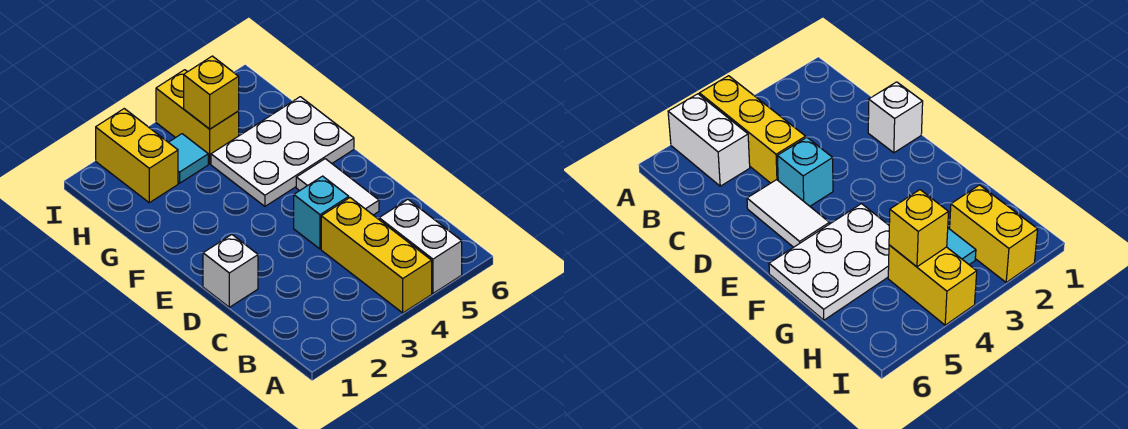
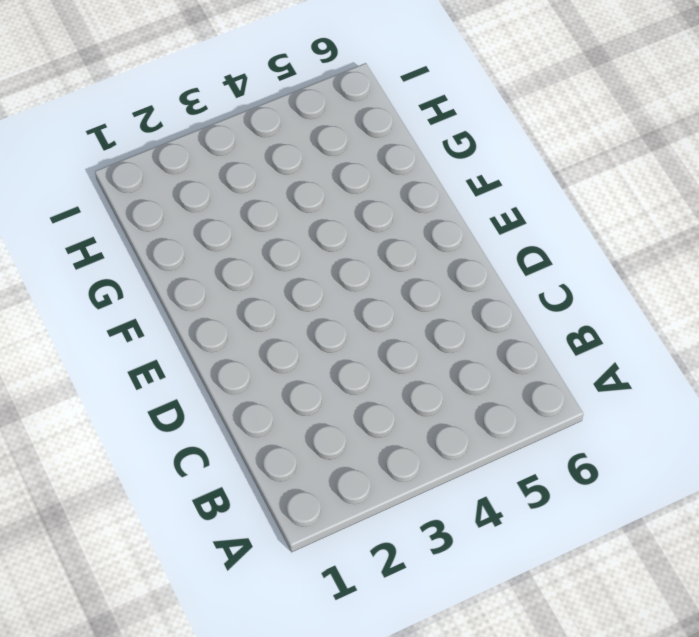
none -> yellow brick A4:C4 level 1
none -> white brick A5:B5 level 1

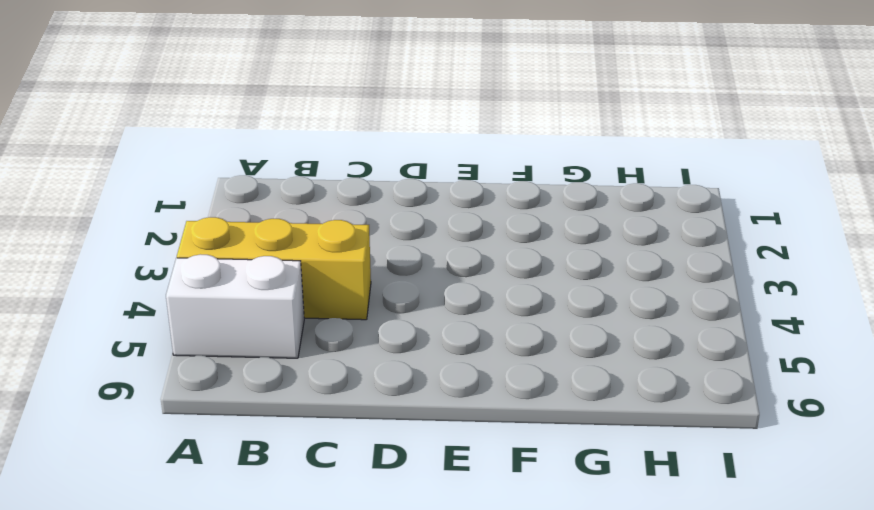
none -> white brick D1 level 1
none -> cyan brick D4 level 1

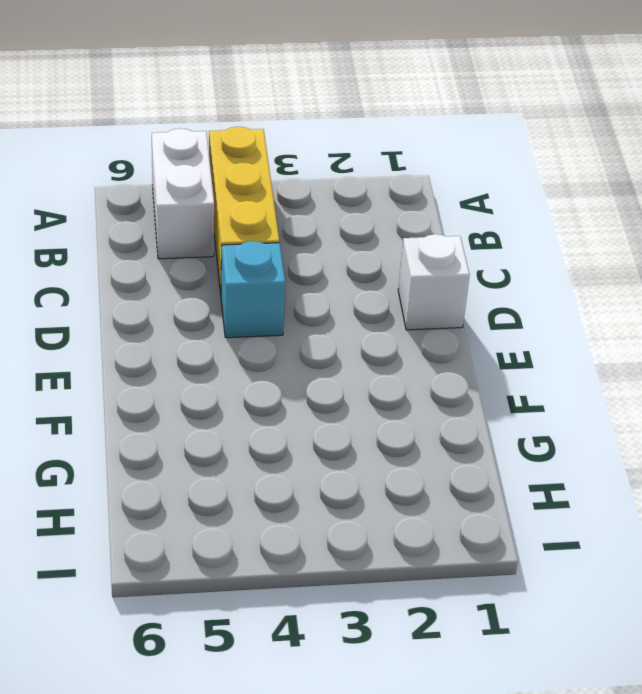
none -> white tile D5:E5 level 1
none -> white plate F4:G6 level 1

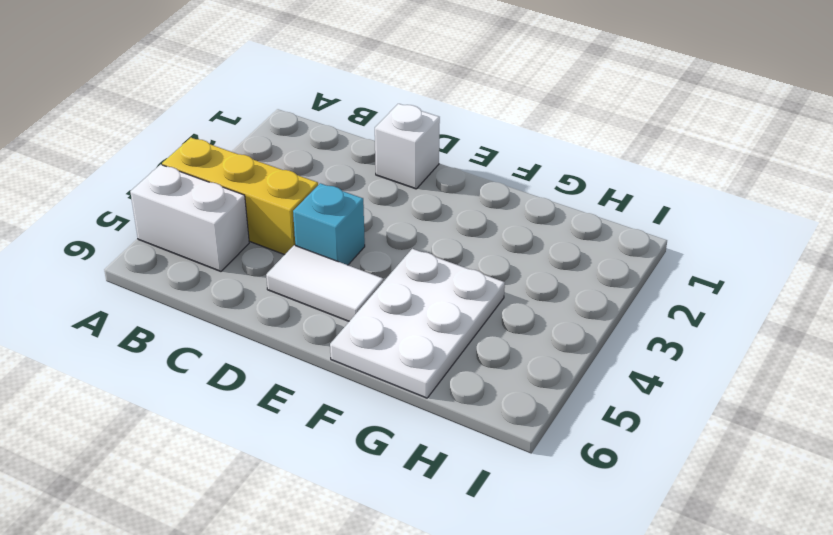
none -> yellow brick H2:I2 level 1
none -> cyan tile H3 level 1

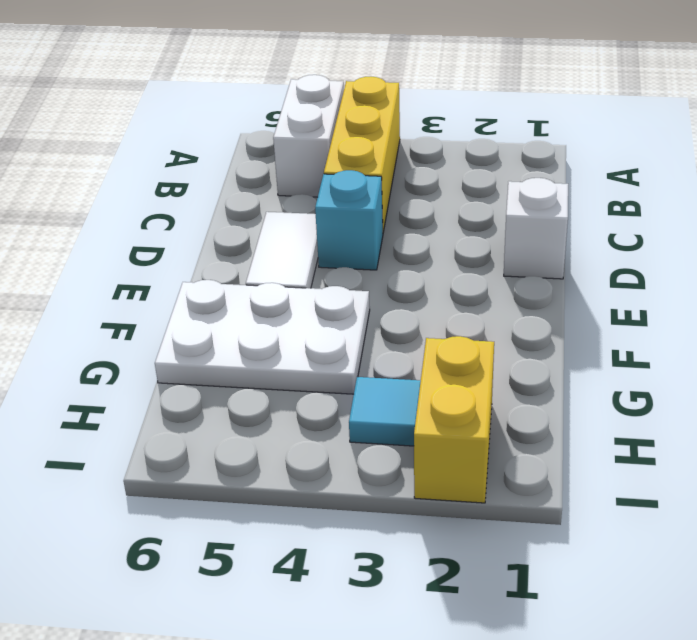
none -> yellow brick H4:I4 level 1
none -> yellow brick H4 level 2

